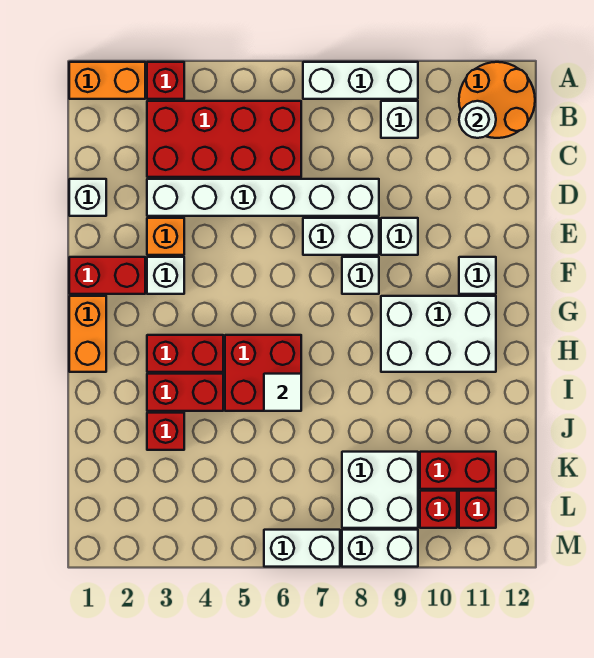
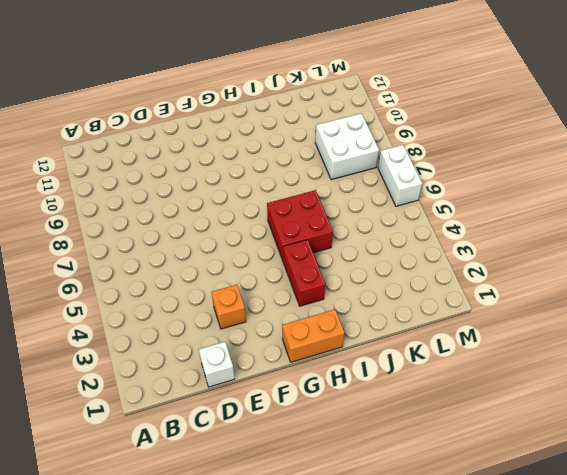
none -> orange brick A1:A2 level 1
none -> red brick A3 level 1
none -> white brick A7:A9 level 1

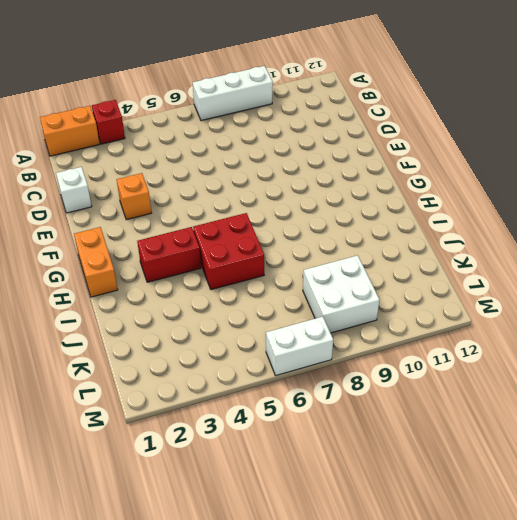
none -> orange round brick A11:B12 level 1
none -> red brick B3:C6 level 1
none -> white brick B9 level 1

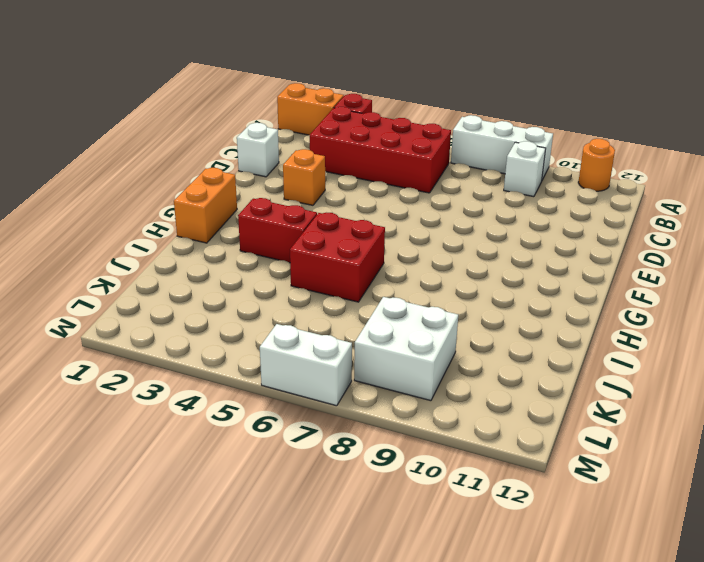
orange round brick A11 level 1 -> orange round brick A11:B12 level 1
none -> white brick D3:D8 level 1
none -> white brick E7:E8 level 1
none -> white brick E9 level 1

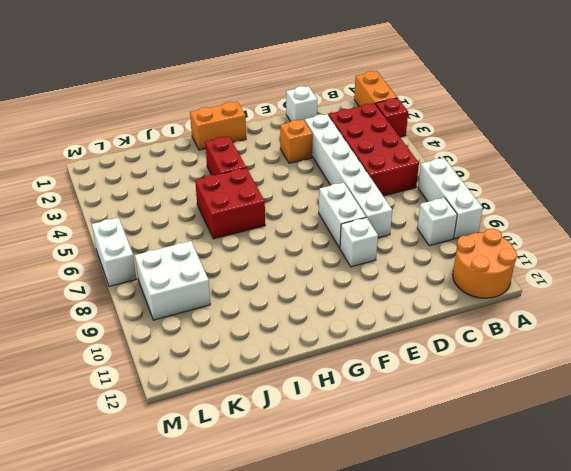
none -> red brick F1:F2 level 1
none -> white brick F3 level 1
none -> white brick F8 level 1

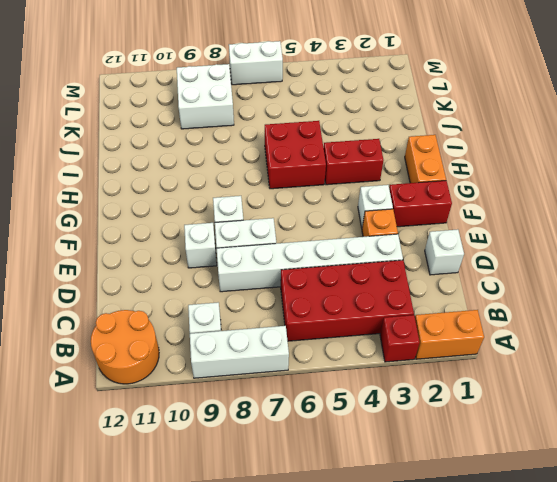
none -> white brick F11 level 1
none -> white brick G9:H11 level 1
none -> red brick I3:I4 level 1

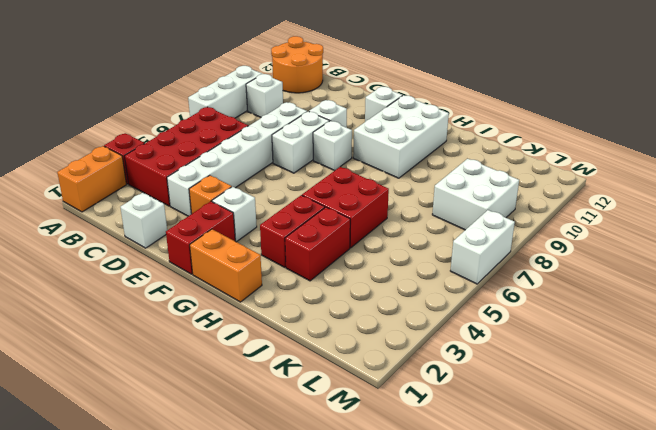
none -> red brick J3 level 1
none -> red brick K10:K11 level 1
none -> red brick L10 level 1

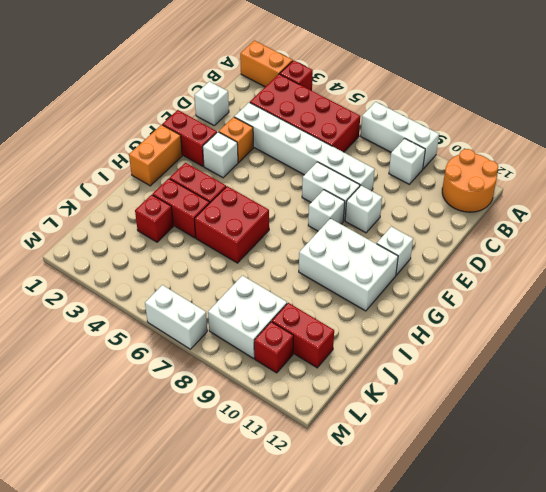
none -> red brick L11 level 1
none -> white brick M8:M9 level 1
none -> white round brick B11 level 2

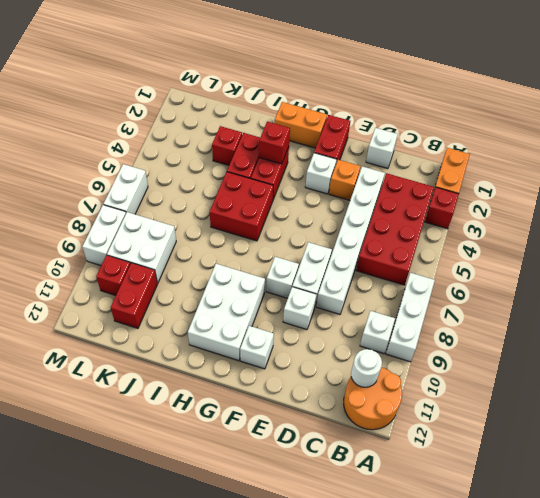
red brick H3 level 2 -> red brick L11 level 1
none -> white tile I6 level 2

